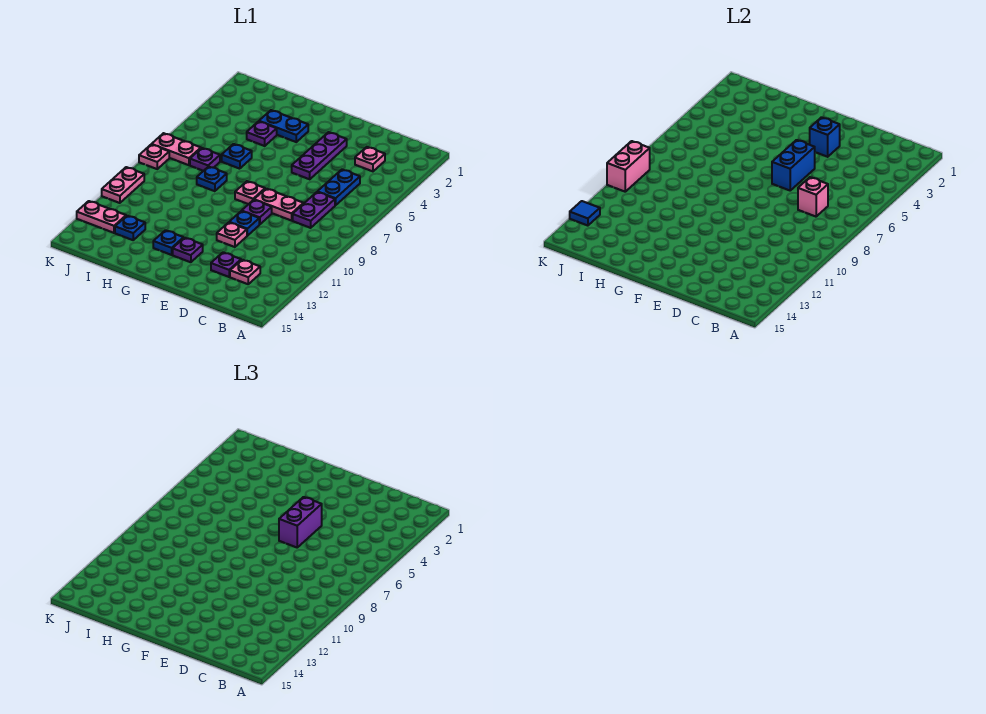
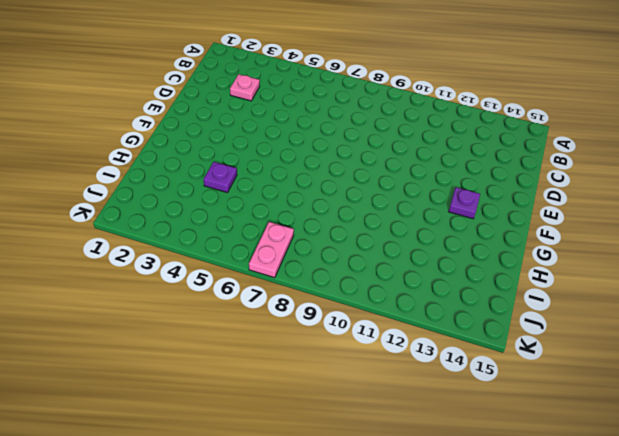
none -> blue plate C5:C6 level 1
none -> purple plate C7:C8 level 1
none -> pink plate C13 level 1

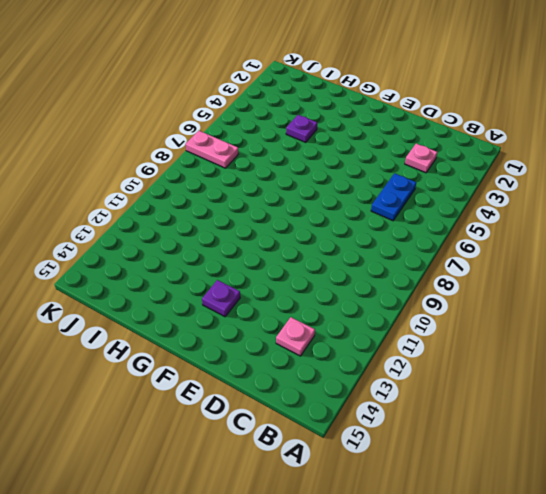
none -> purple plate C7:C8 level 1
none -> pink plate D8:E8 level 1
none -> purple plate D13 level 1

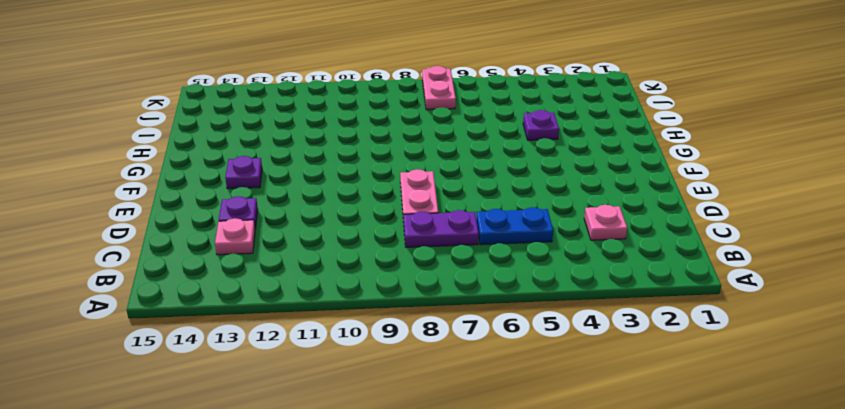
none -> purple plate E3:E5 level 1
none -> purple plate E9 level 1
none -> blue plate E10 level 1

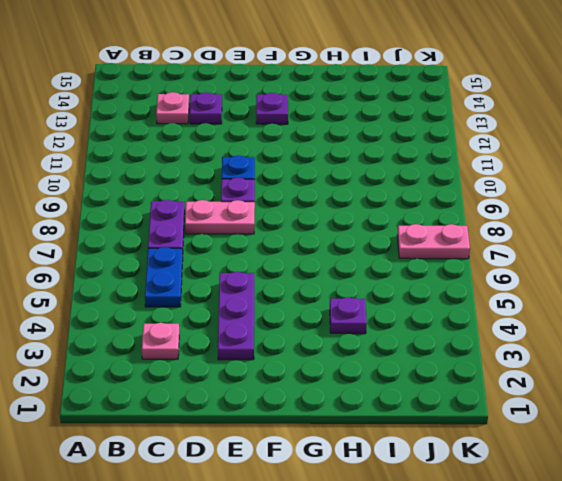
none -> pink plate E11 level 1
none -> pink plate F8 level 1
none -> blue plate G3:H3 level 1

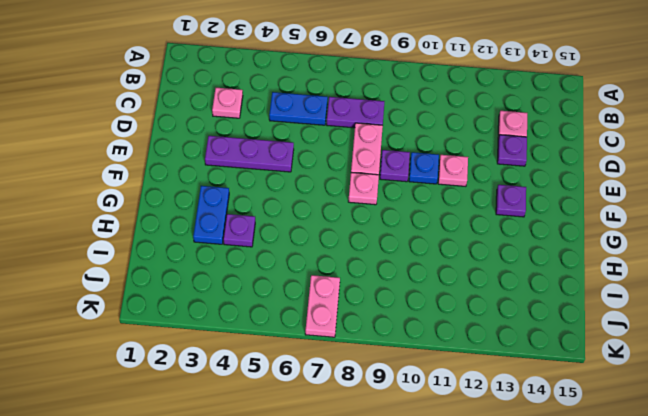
none -> blue plate G13 level 1
none -> blue plate H6 level 1
none -> blue plate H8 level 1

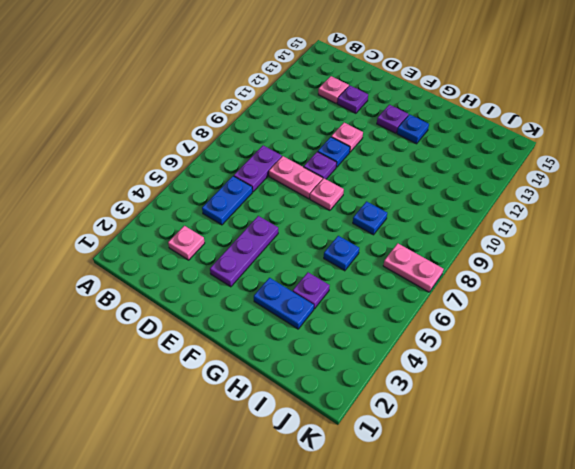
none -> purple plate I7 level 1
none -> blue plate I13 level 1
none -> pink plate J13:K13 level 1

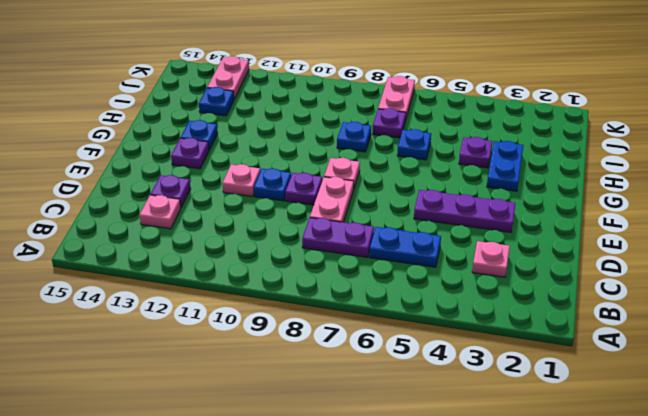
none -> pink plate K8 level 1
none -> pink plate K10:K11 level 1
none -> pink brick C7 level 2

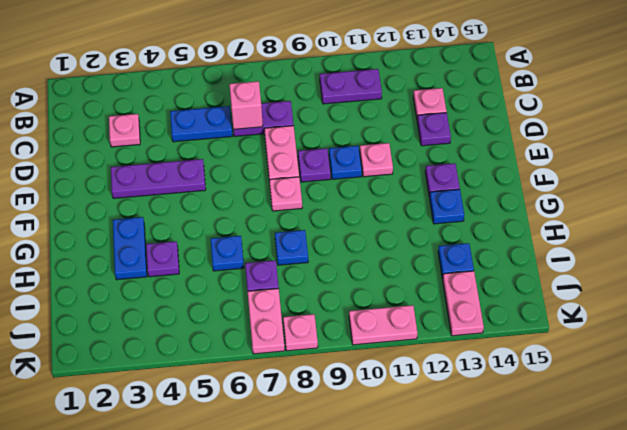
purple plate B10:B11 level 1 -> none
none -> blue brick E3 level 2
none -> blue brick E5:E6 level 2
none -> pink brick K9:K10 level 2

